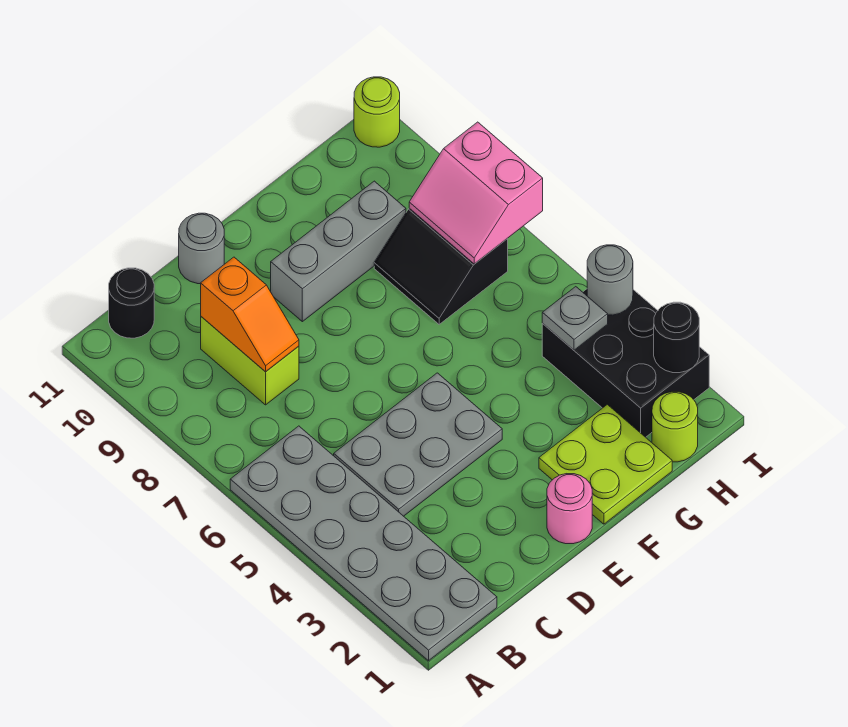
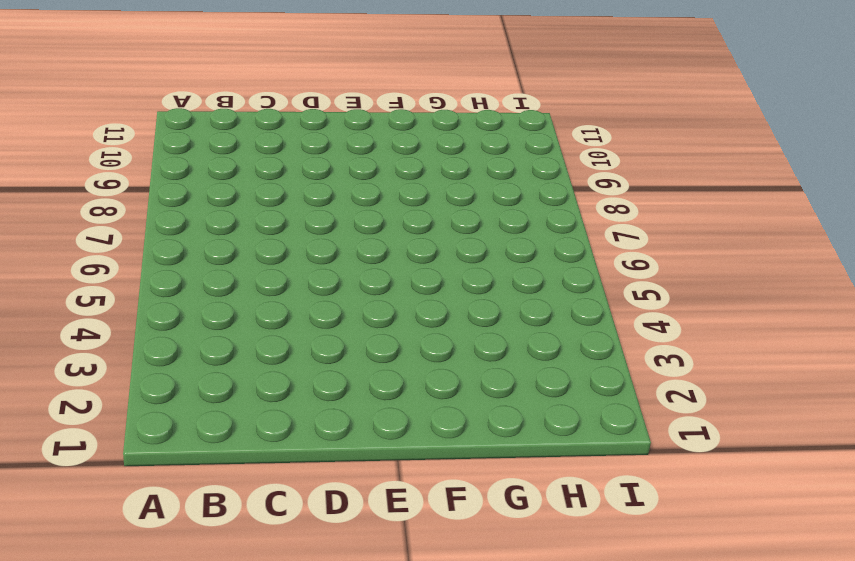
none -> grey plate A1:B6 level 1
none -> black round brick B11 level 1
none -> grey plate C4:E5 level 1

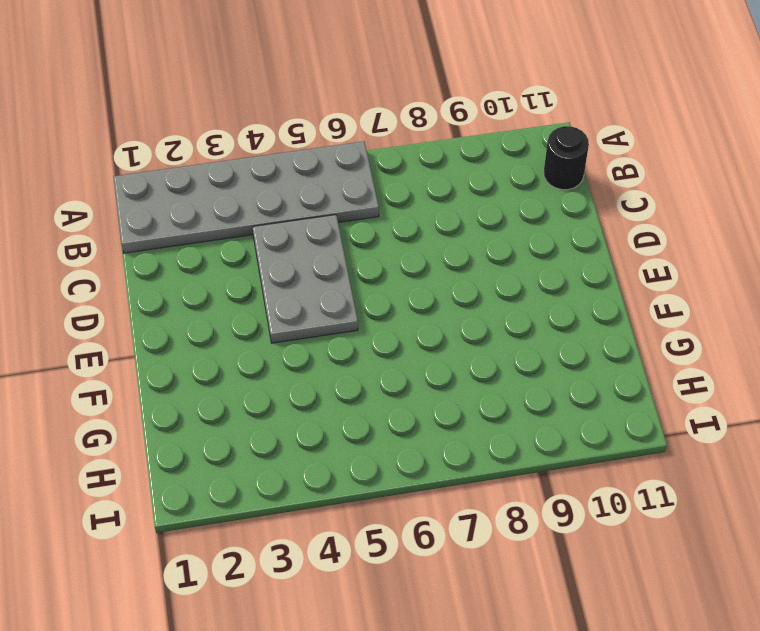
none -> lime brick C8:C9 level 1
none -> grey round brick D11 level 1
none -> pink round brick E1 level 1

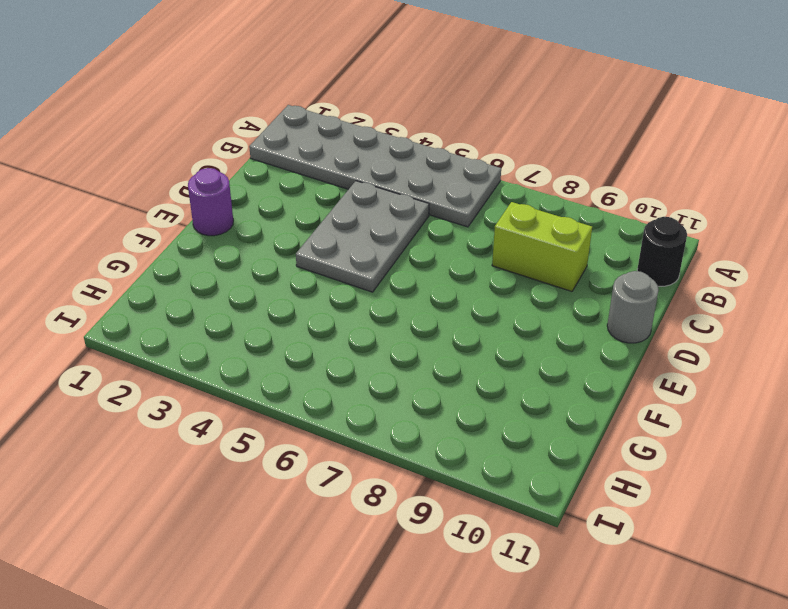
purple round brick E1 level 1 -> pink round brick E1 level 1
none -> grey brick E9:G9 level 1
none -> lime plate F1:G2 level 1
none -> black slope G7:H8 level 1 top H

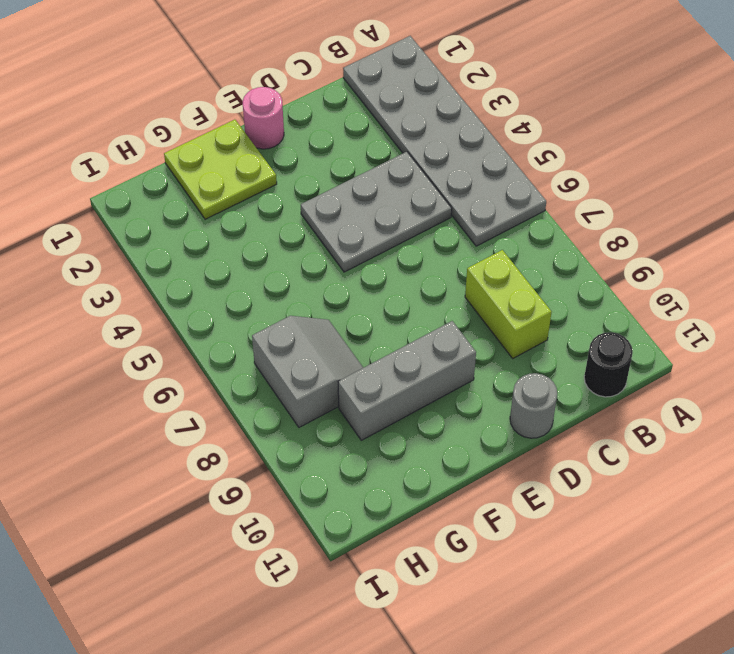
grey slope G7:H8 level 1 top H -> black slope G7:H8 level 1 top H
none -> lime round brick H1 level 1
none -> black brick H2:I4 level 1
none -> lime round brick I11 level 1

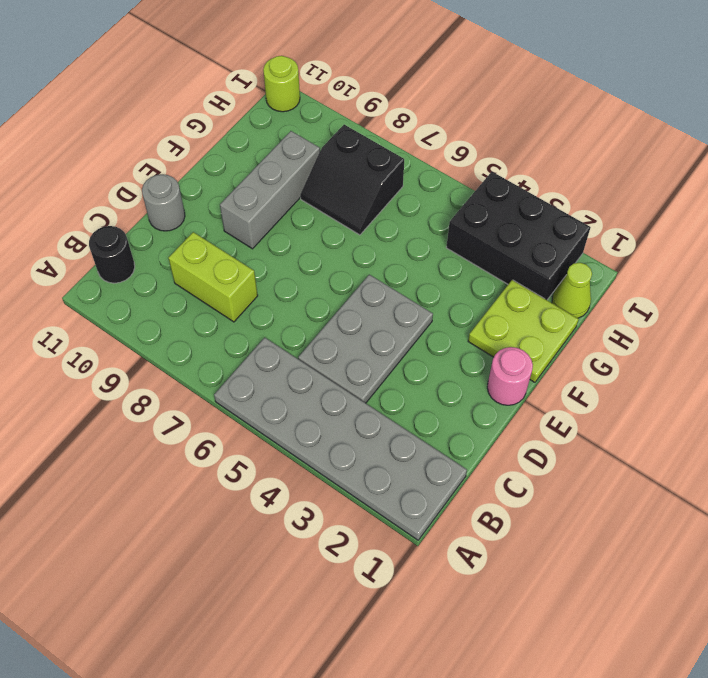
lime cone H1 level 1 -> lime round brick H1 level 1
none -> orange slope C8:C9 level 2 top 9
none -> grey plate H4 level 2
none -> pink slope H7:I8 level 2 top I

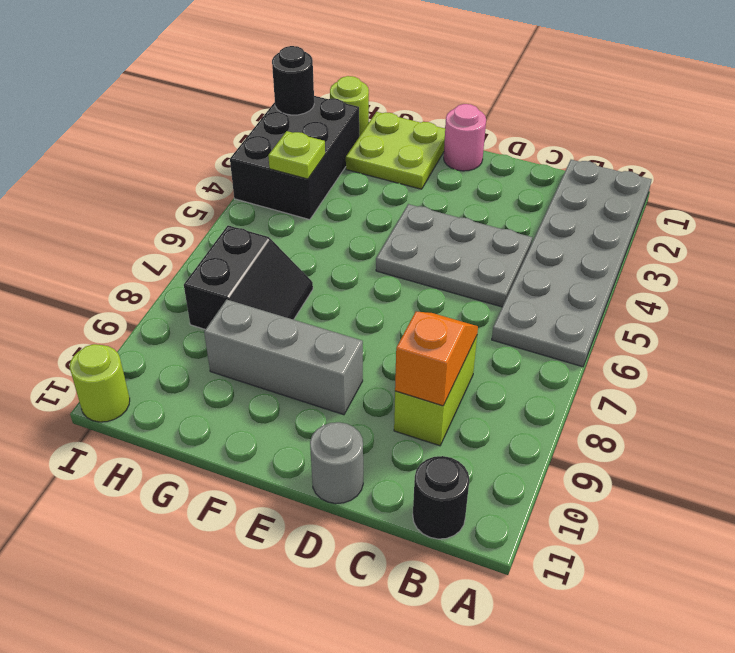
lime plate H4 level 2 -> grey plate H4 level 2
none -> pink slope H7:I8 level 2 top I
none -> grey round brick I4 level 2

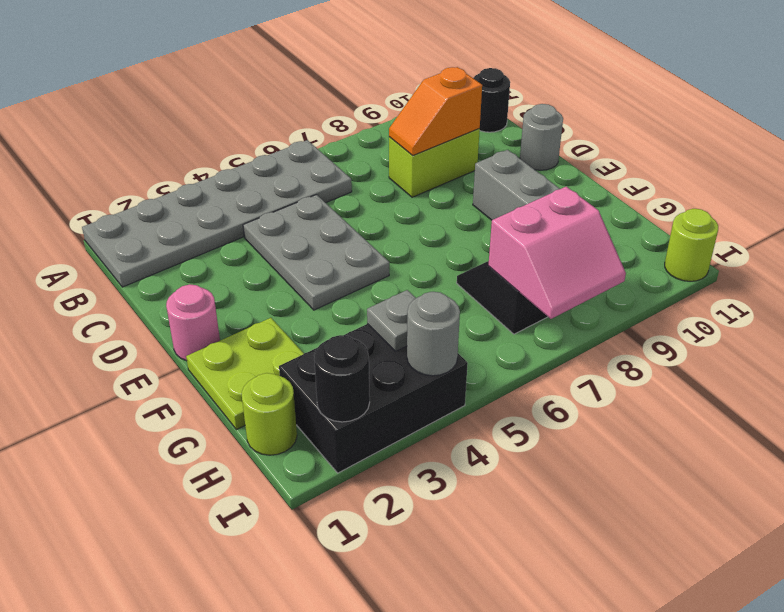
pink slope H7:I8 level 2 top H -> pink slope H7:I8 level 2 top I

